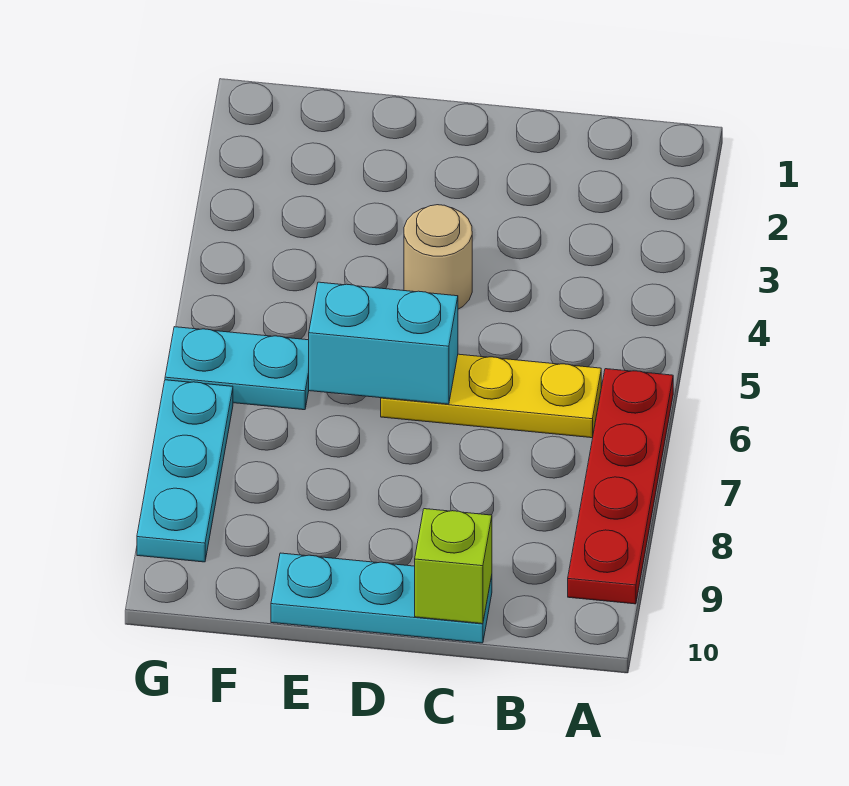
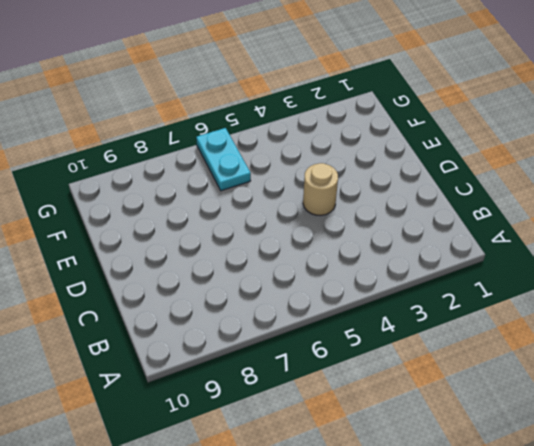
none -> red plate A6:A9 level 1
none -> yellow plate B6:D6 level 1

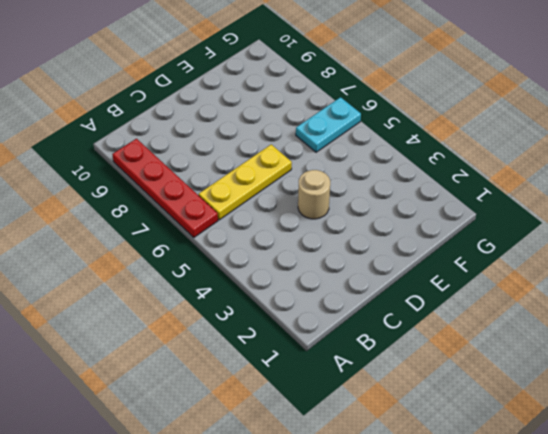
none -> cyan plate C10:E10 level 1
none -> cyan plate G7:G9 level 1

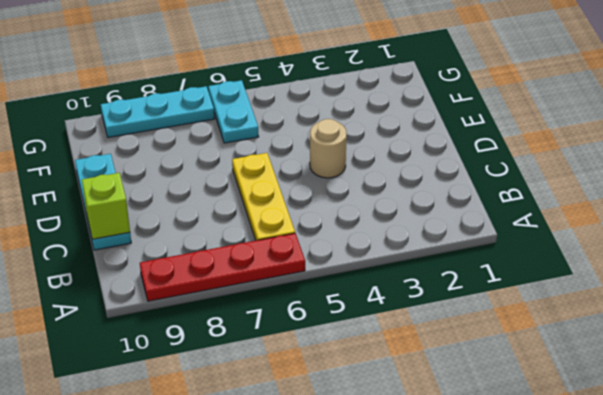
none -> cyan brick D6:E6 level 2

